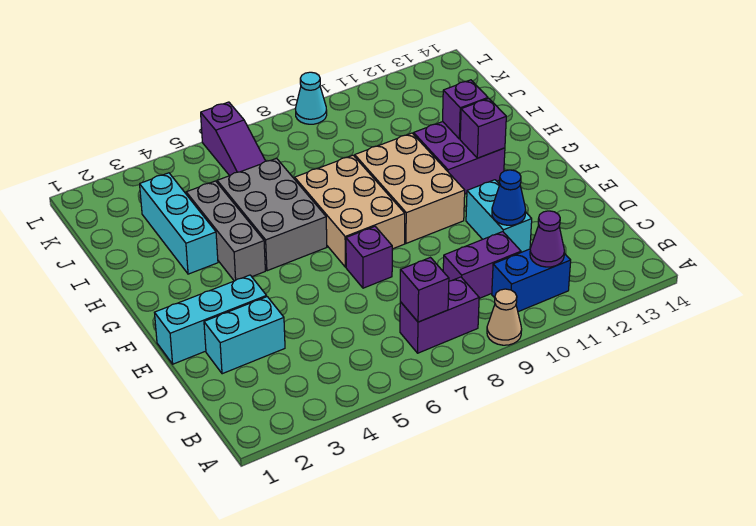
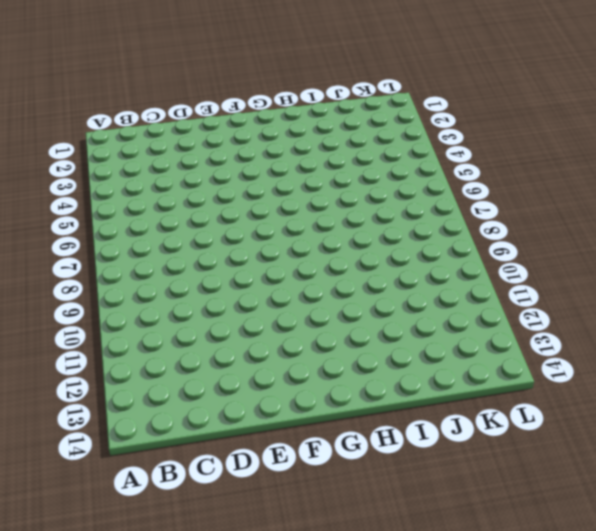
none -> tan cone A9 level 1
none -> purple brick B7:B8 level 1
none -> blue brick B10:B11 level 1

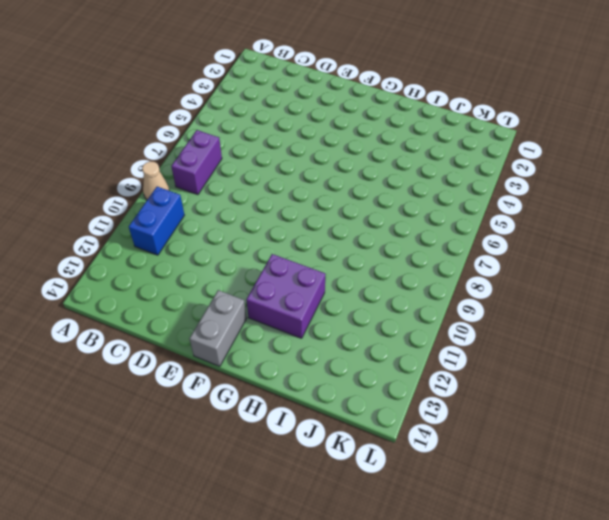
grey brick F13:F14 level 1 -> none
none -> purple brick C9:C10 level 1
none -> cyan brick D2:D3 level 1
none -> cyan brick D11:E11 level 1

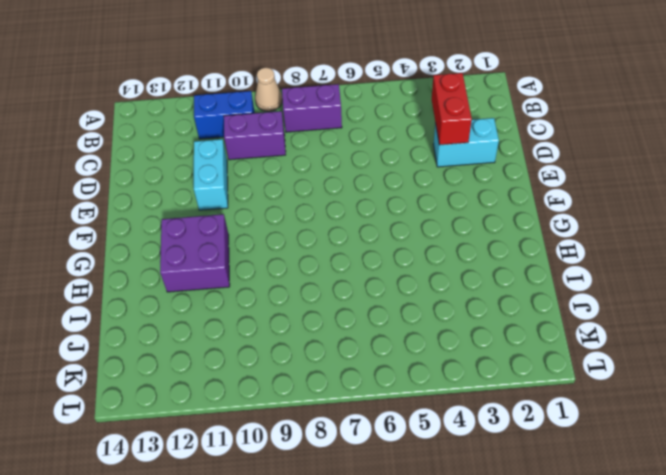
red brick C3:D3 level 2 -> none
none -> cyan brick E1:E3 level 1
none -> purple brick E7 level 1
none -> tan brick F7:H8 level 1

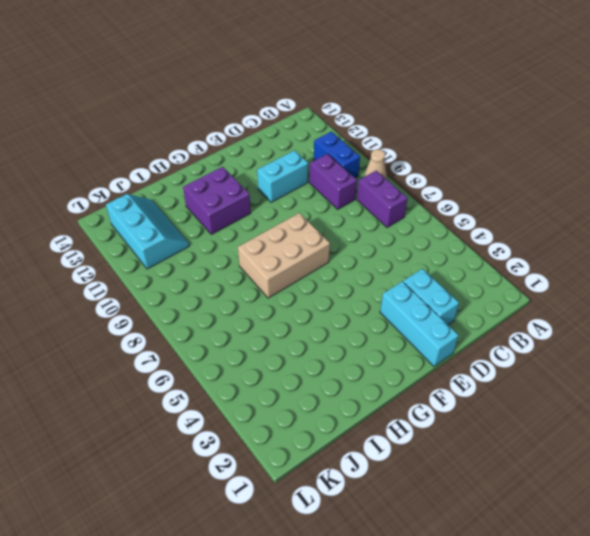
cyan slope J11:K13 level 1 top K -> none
none -> purple brick E7 level 1
none -> tan brick F9:H10 level 1
none -> grey brick G4:I4 level 1

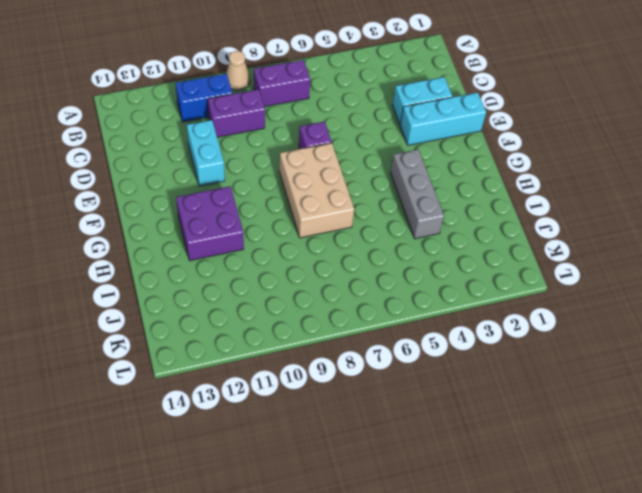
none -> tan brick F9:H10 level 1
none -> grey brick G5:I6 level 1
none -> cyan brick H3:J3 level 1

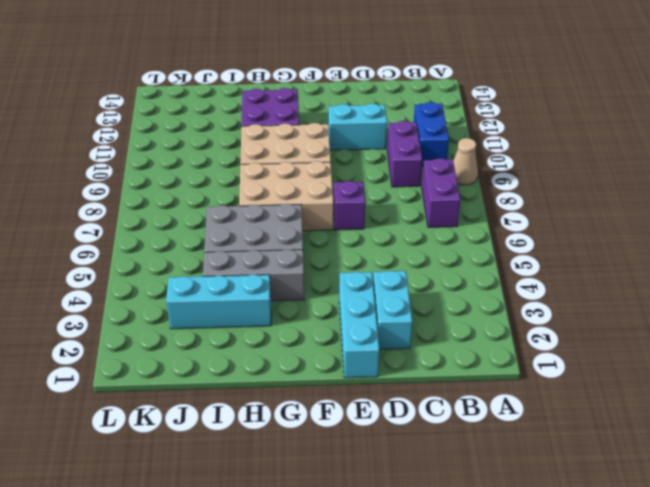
none -> purple slope J6:L6 level 1 top L
none -> cyan cone L9 level 1
none -> purple brick B7 level 2

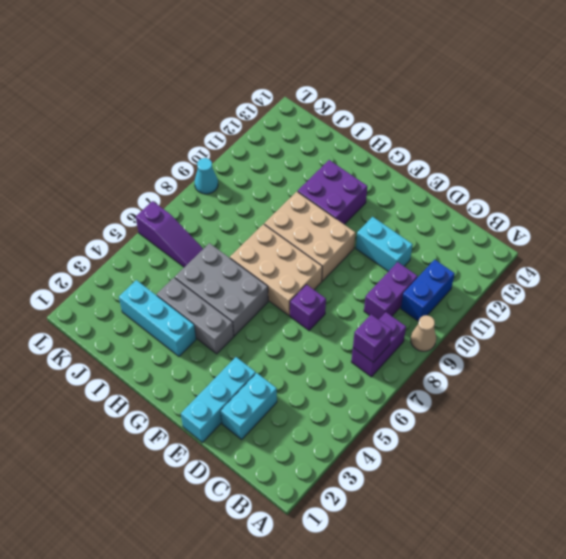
none -> purple cone B11 level 2
none -> blue cone D11 level 2
none -> purple brick G12 level 2

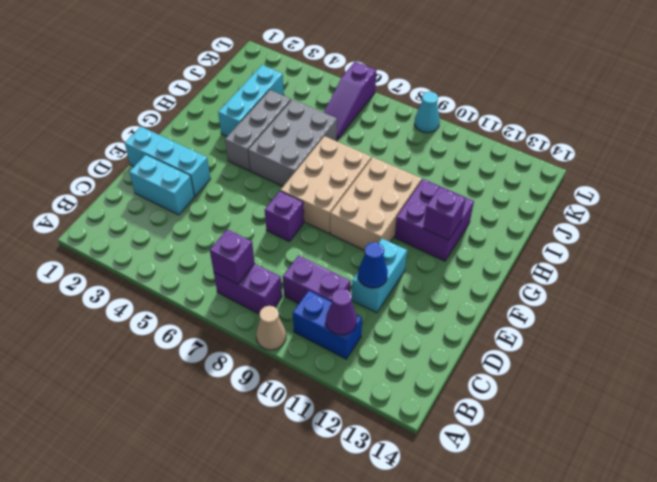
none -> purple brick H12 level 2

